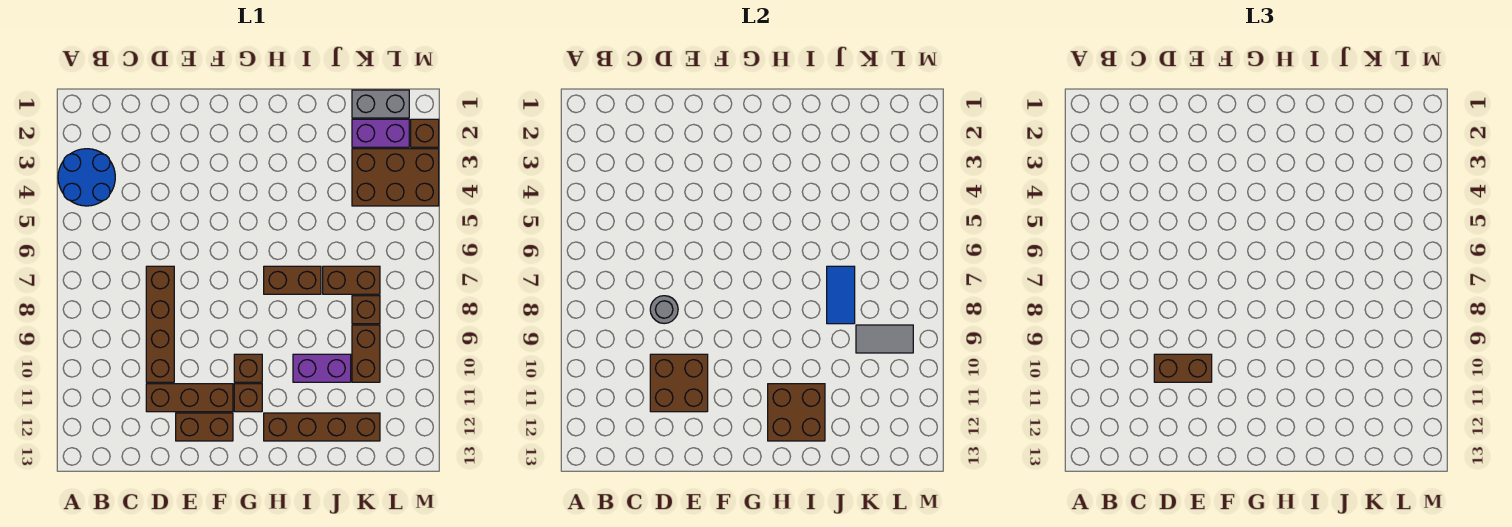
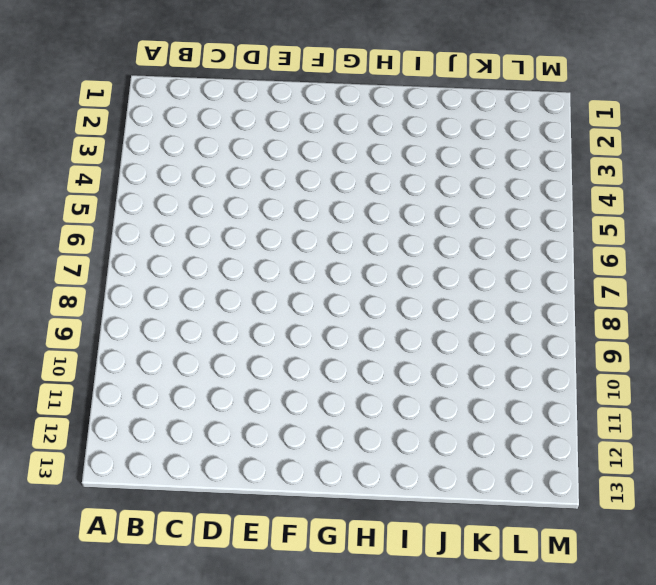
none -> blue round brick A3:B4 level 1
none -> brown brick D7:D10 level 1
none -> brown brick D11:F11 level 1

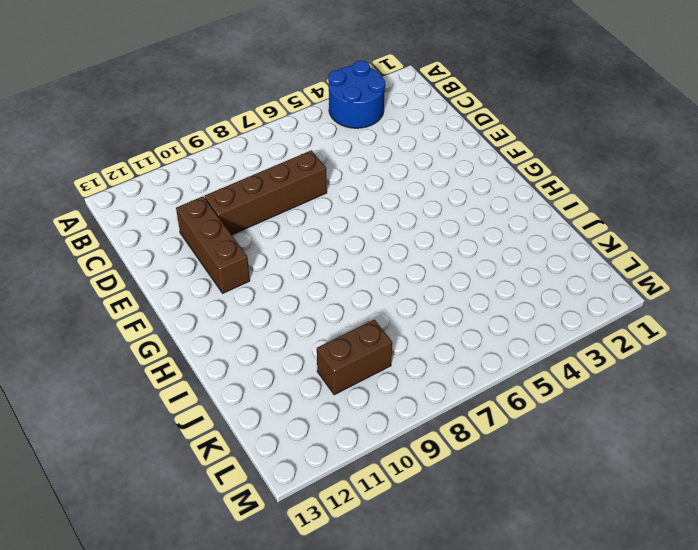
none -> brown brick E12:F12 level 1
none -> brown brick G10 level 1
none -> brown brick G11 level 1

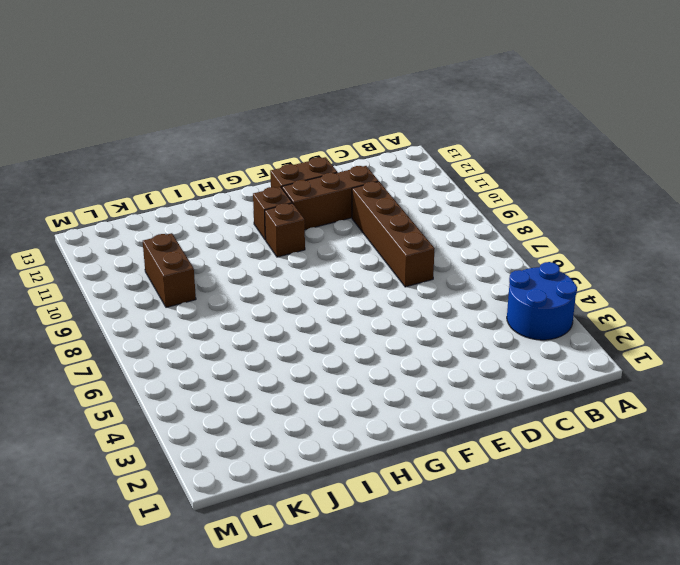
none -> brown brick H7:I7 level 1
none -> brown brick H12:K12 level 1
none -> purple brick I10:J10 level 1

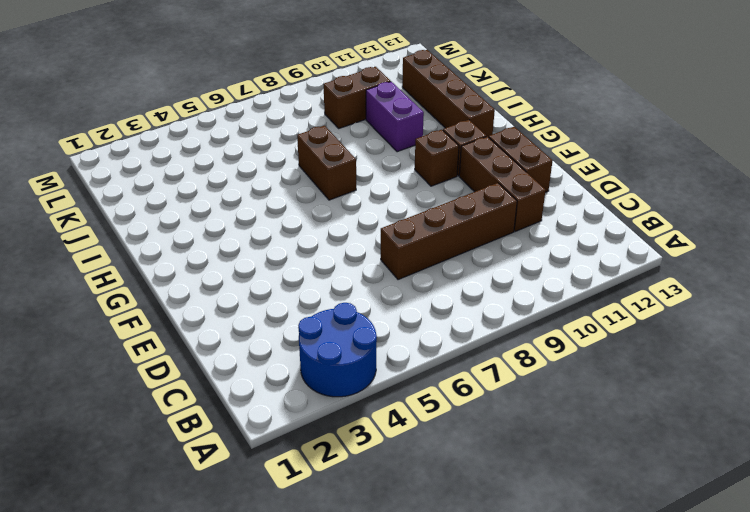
none -> brown brick J7:K7 level 1
none -> grey brick K1:L1 level 1
none -> purple brick K2:L2 level 1

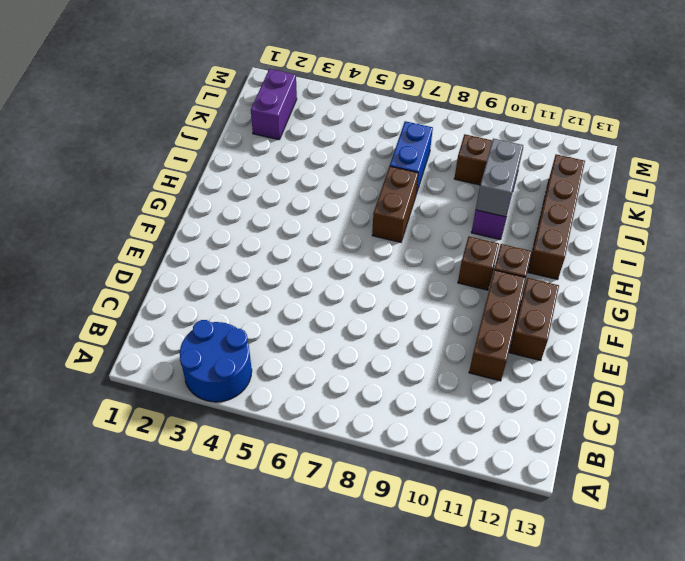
grey brick I10:J10 level 2 -> grey brick K1:L1 level 1
blue brick J7:K7 level 1 -> brown brick J7:K7 level 1
none -> brown brick D7:D10 level 1
none -> brown brick K3:M4 level 1
none -> brown brick K8 level 1

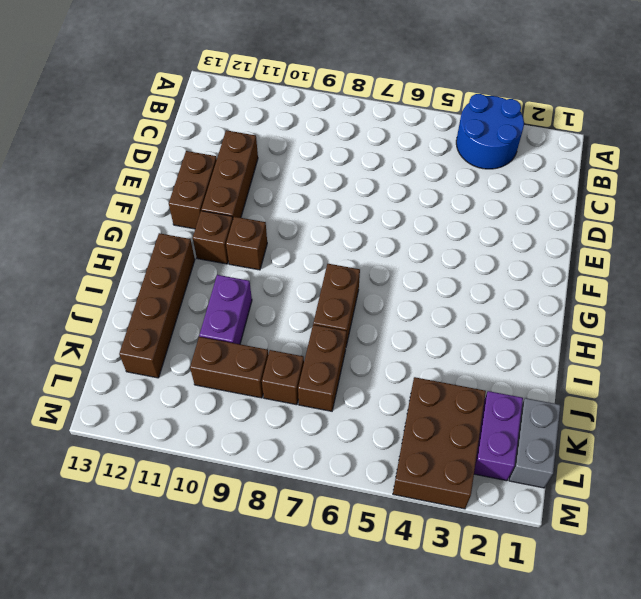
none -> brown brick D7:D10 level 1
none -> brown brick M2 level 1
none -> grey round brick D8 level 2

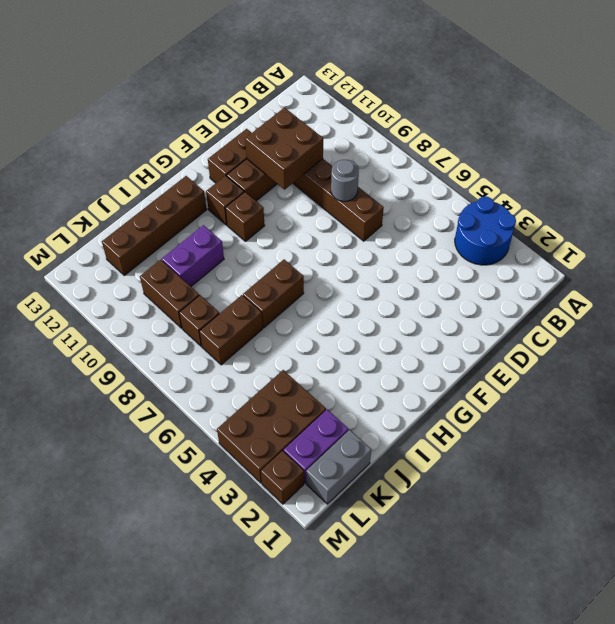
none -> brown brick H11:I12 level 2
none -> blue tile J7:J8 level 2
none -> grey tile K9:L9 level 2

